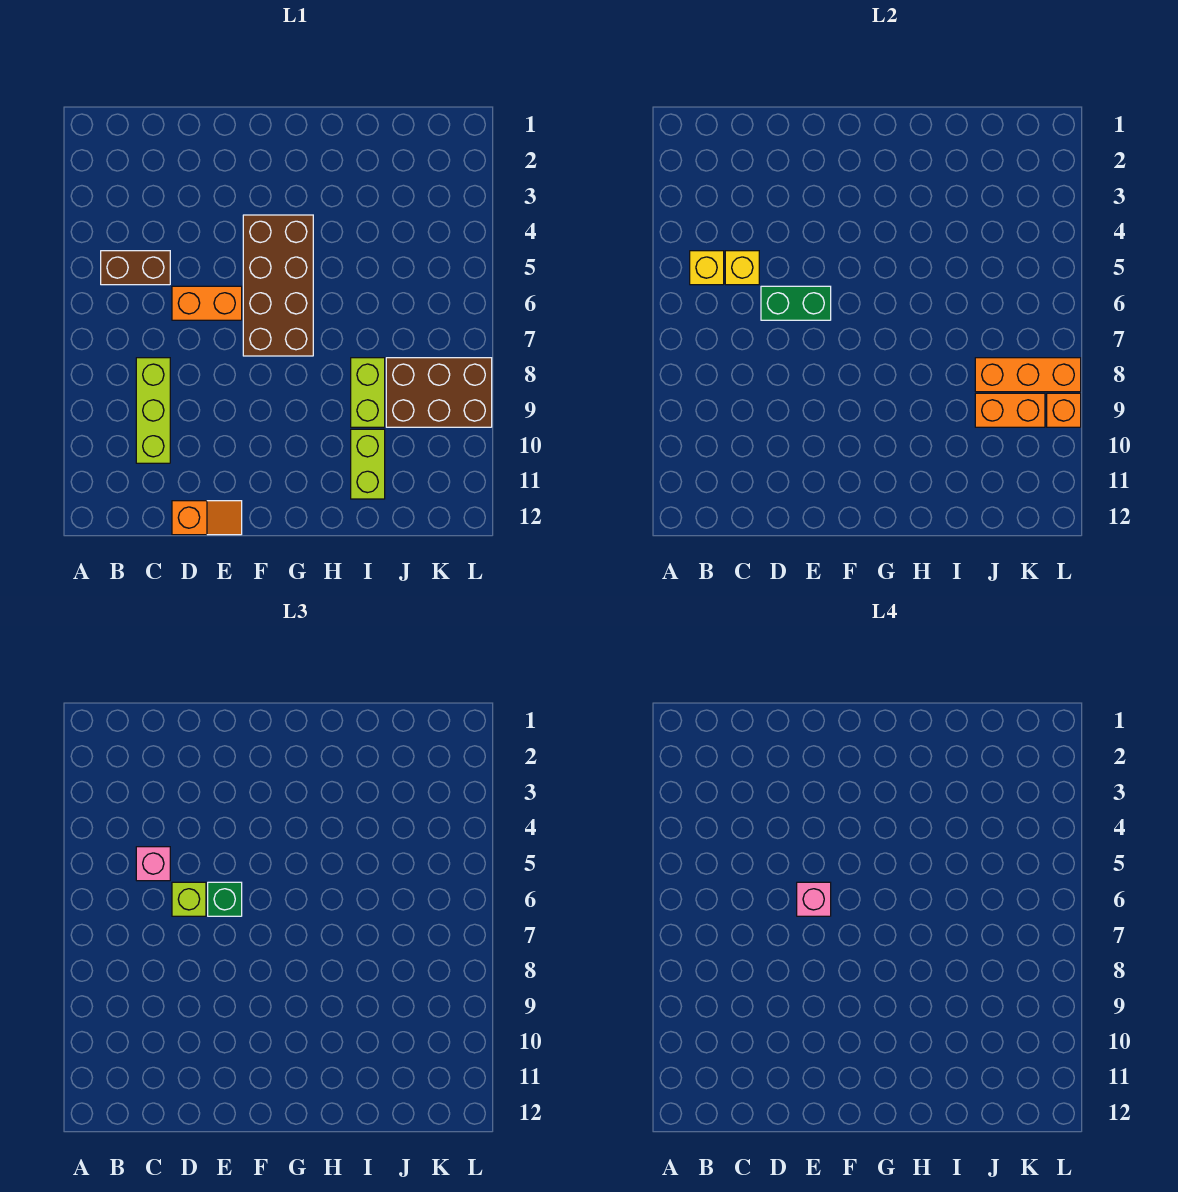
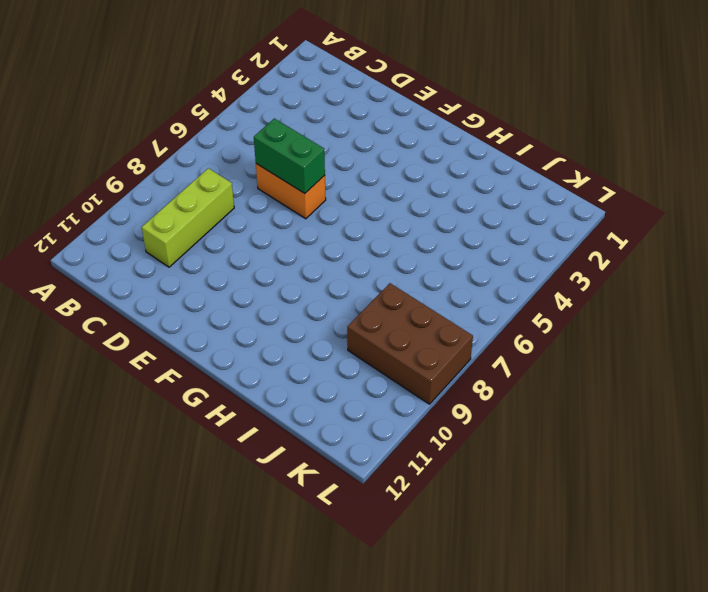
none -> brown brick B5:C5 level 1
none -> orange slope D12:E12 level 1 top D
none -> brown brick F4:G7 level 1

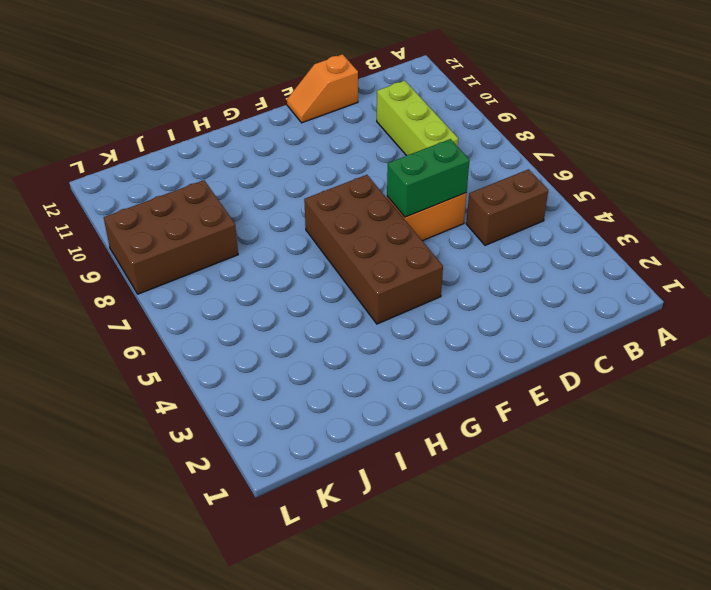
none -> lime brick I8:I9 level 1
none -> lime brick I10:I11 level 1
none -> yellow brick B5 level 2

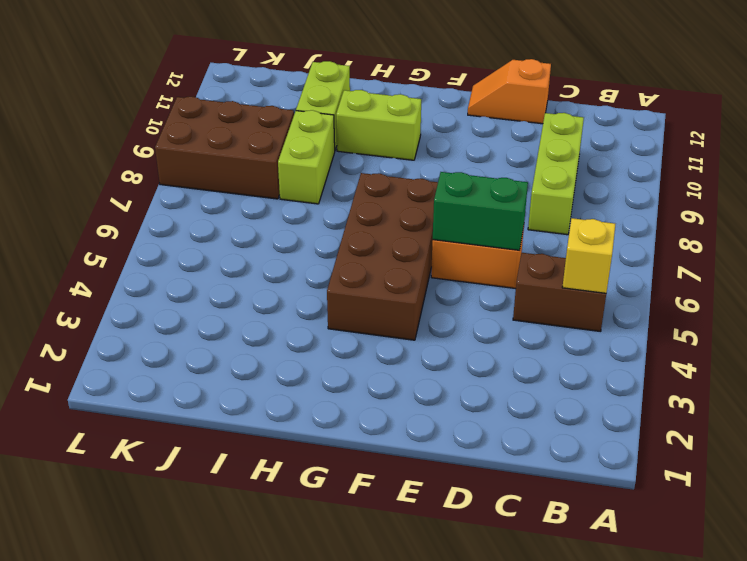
lime brick G10:H10 level 1 -> none
none -> yellow brick C5 level 2
none -> orange brick J8:L8 level 2
none -> orange brick J9:K9 level 2

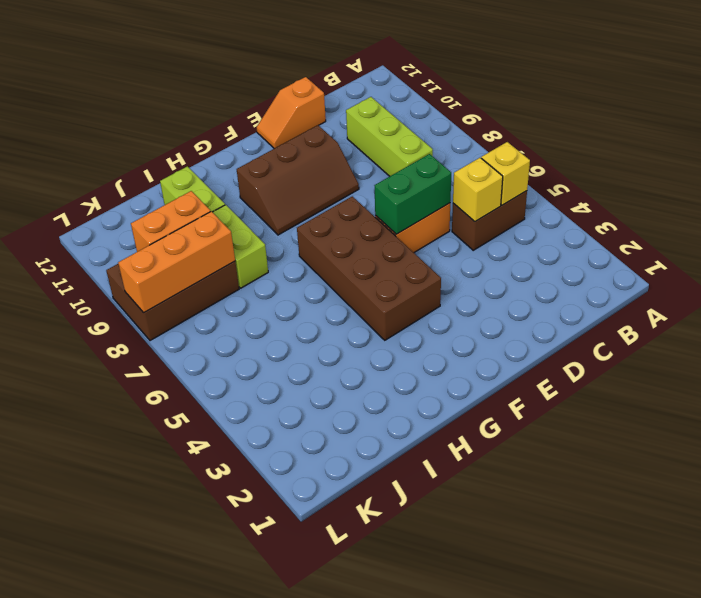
brown slope E9:G10 level 1 top 10 -> none
none -> orange brick L9 level 2
none -> pink brick C5 level 3
none -> lime brick D6 level 3

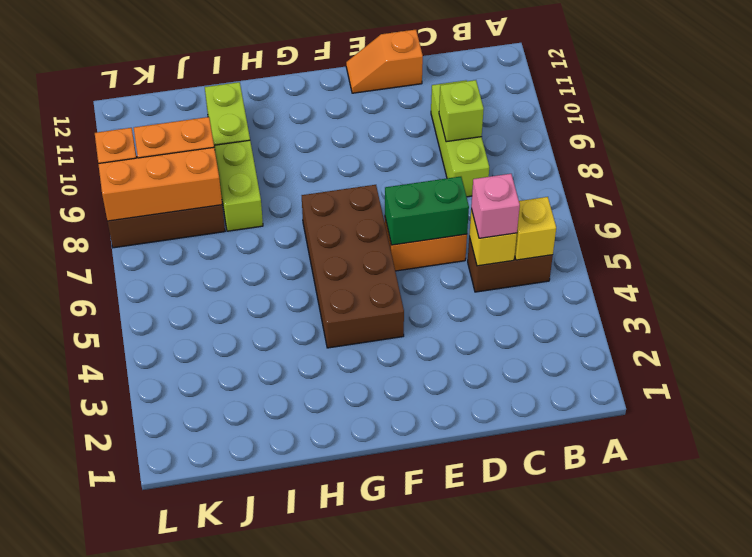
lime brick C9 level 2 -> lime brick D6 level 3
none -> green brick E6 level 3
none -> pink brick E6 level 4

